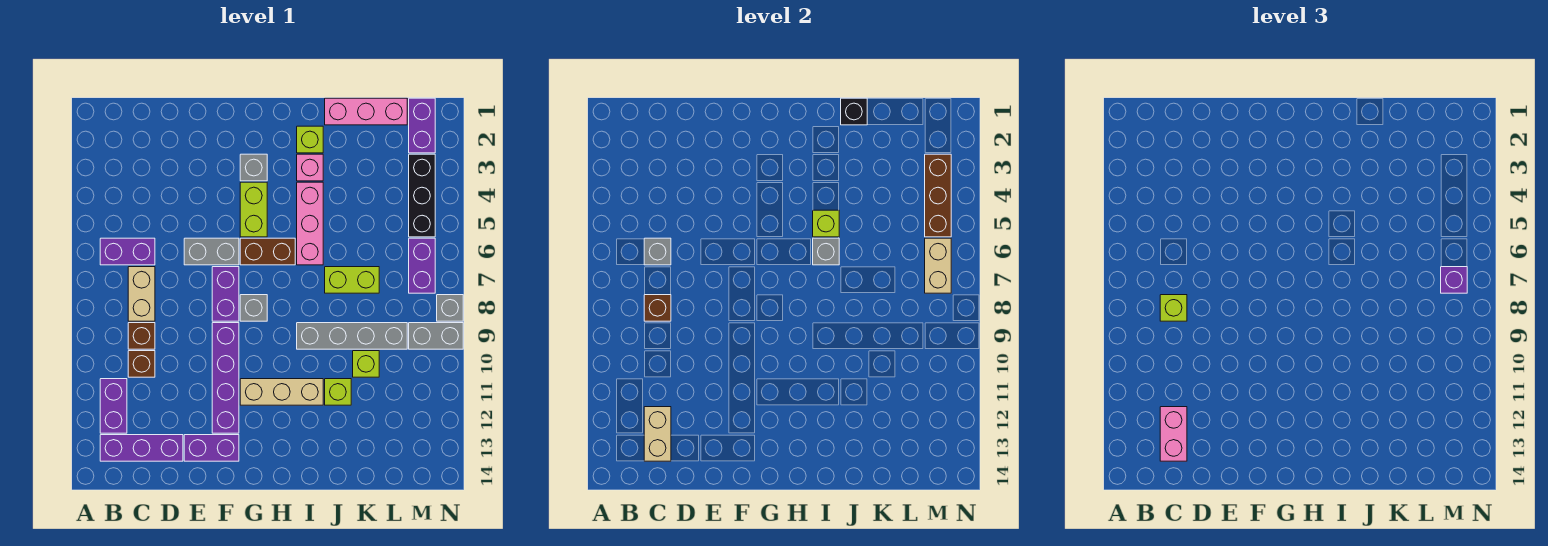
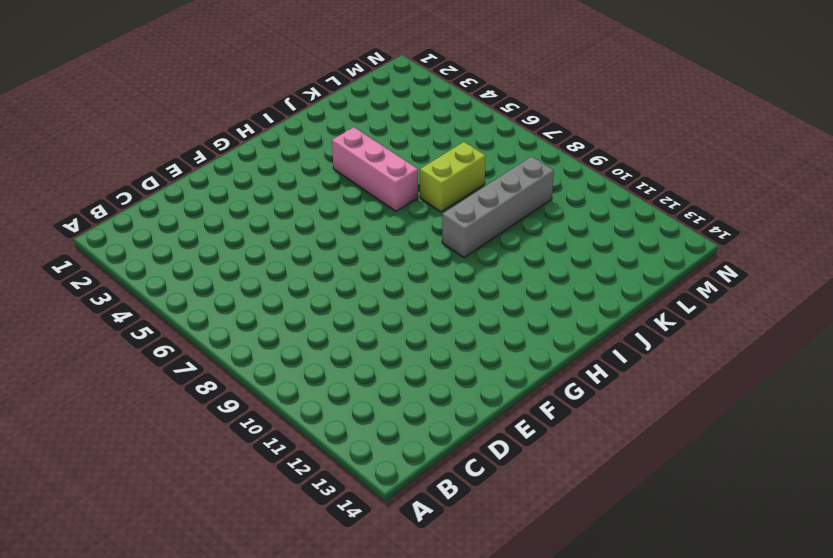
none -> purple brick B6:C6 level 1
none -> purple brick B11:B12 level 1
none -> purple brick B13:D13 level 1
none -> tan brick C7:C8 level 1

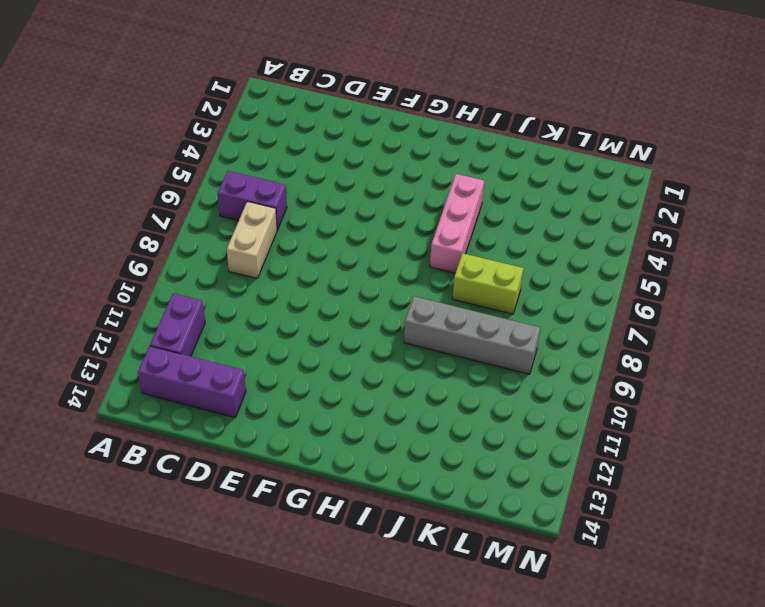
none -> brown brick C9 level 1
none -> brown brick C10 level 1
none -> grey brick E6:F6 level 1
none -> purple brick E13:F13 level 1

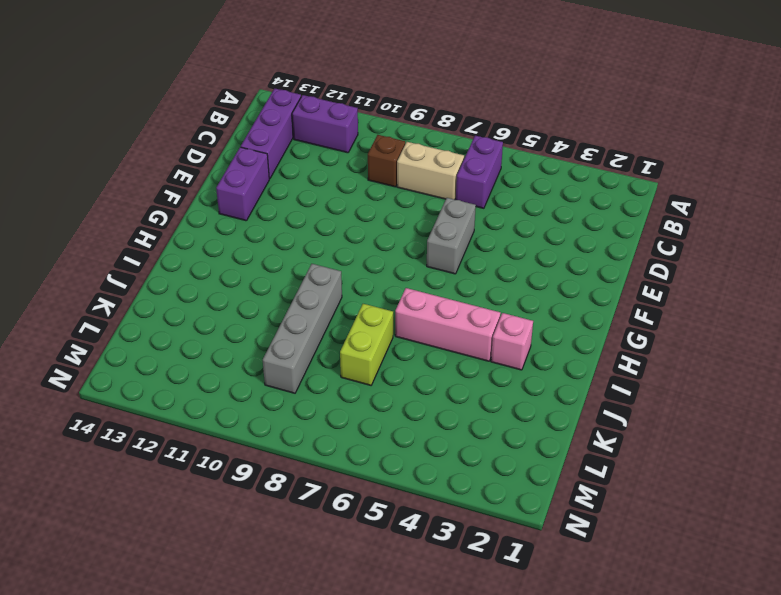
none -> brown brick C10 level 1
none -> purple brick F7:F8 level 1
none -> purple brick F9:F12 level 1
none -> grey brick G3 level 1

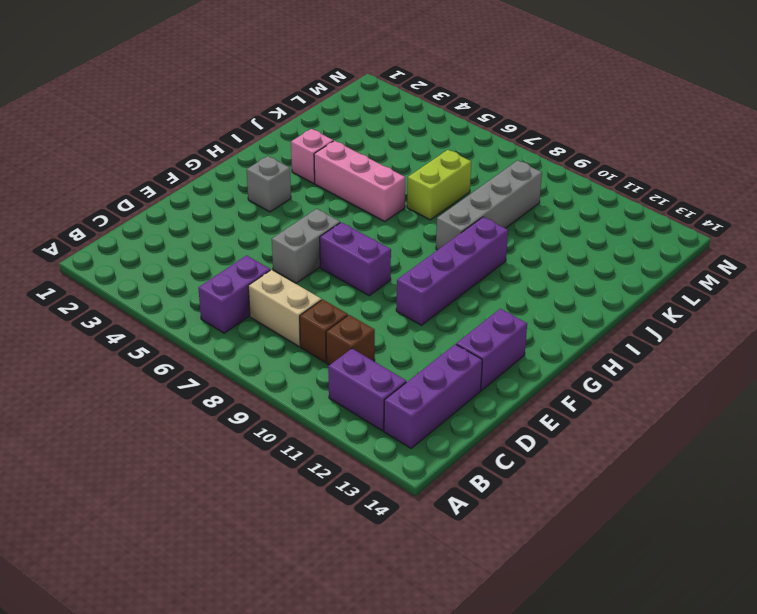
purple brick F10:I10 level 1 -> purple brick F9:F12 level 1
none -> lime brick G4:G5 level 1
none -> brown brick G6:H6 level 1
none -> grey brick G8 level 1
none -> tan brick G11:I11 level 1

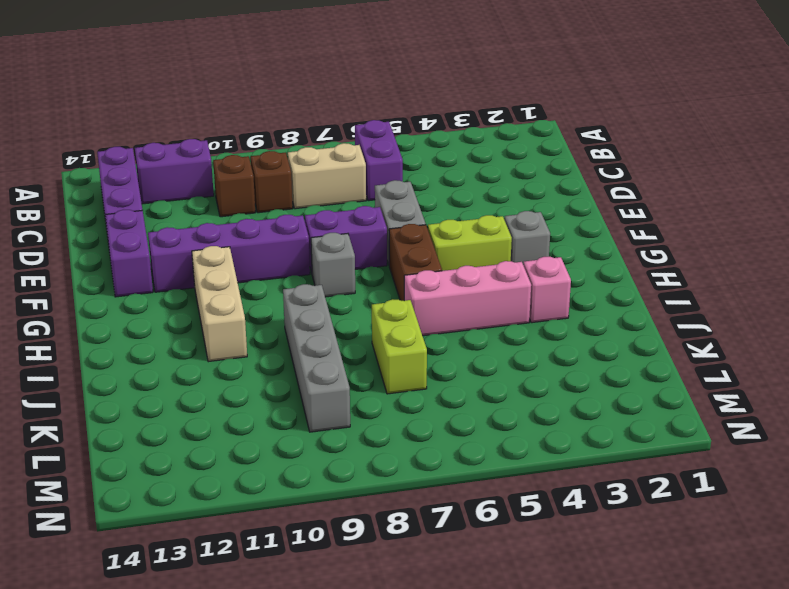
none -> lime brick I2 level 1
none -> pink brick J1:L1 level 1
none -> lime brick J11 level 1
none -> lime brick K10 level 1

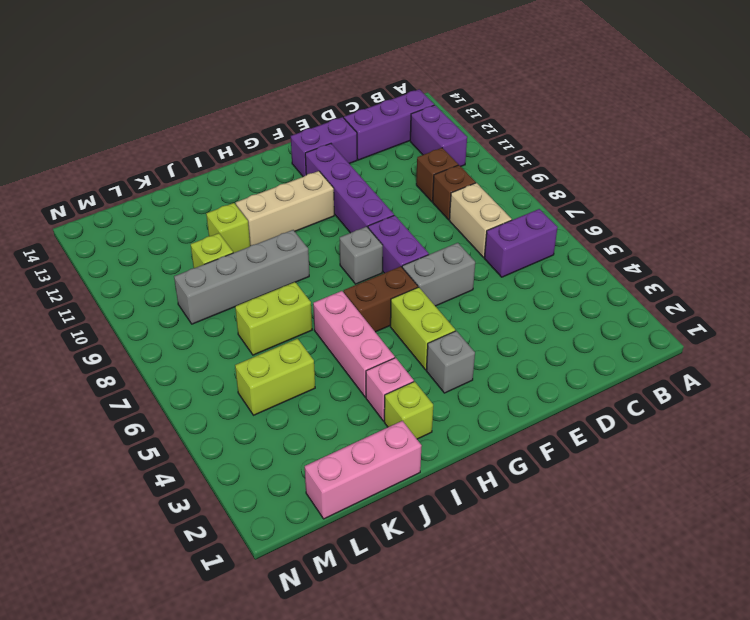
lime brick K5:L5 level 1 -> none
none -> purple brick M1:M2 level 1
none -> black brick M3:M5 level 1
none -> purple brick M6:M7 level 1
none -> grey brick M9:N9 level 1

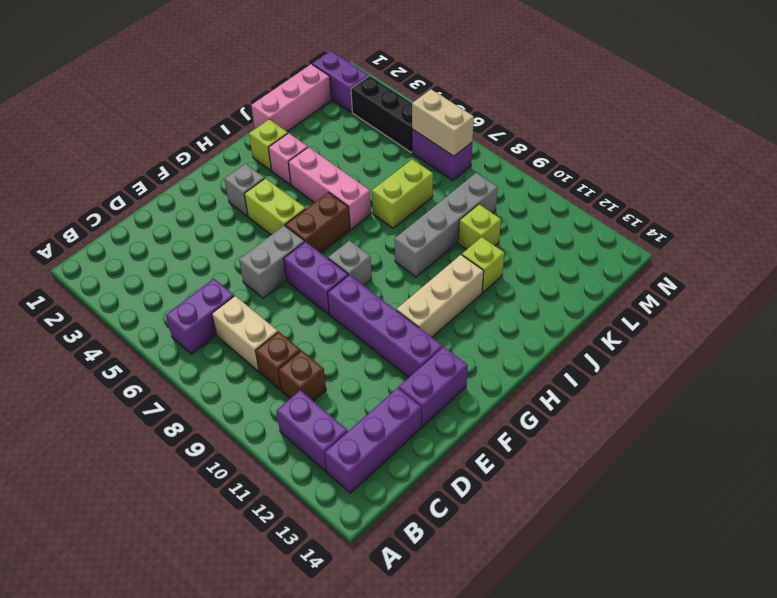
none -> grey brick M9:N9 level 1
none -> grey brick N8 level 1
none -> grey brick C6 level 2
none -> brown brick C8 level 2

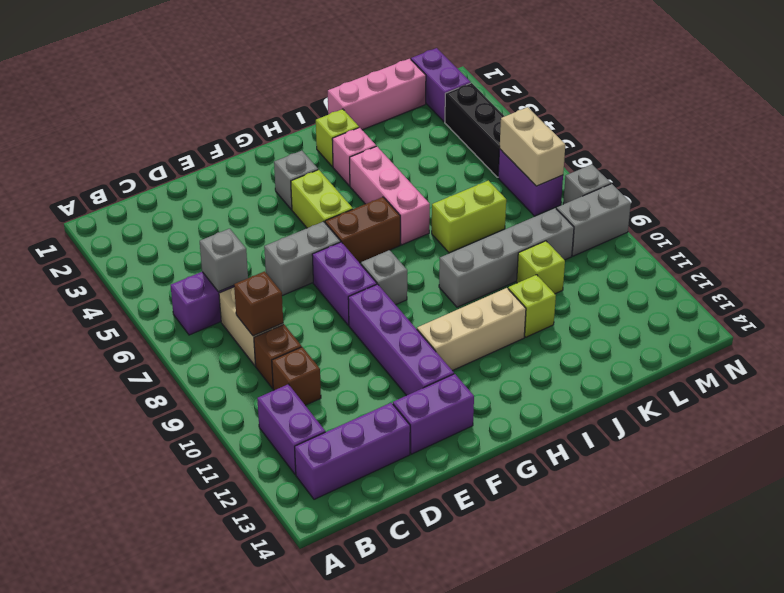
none -> tan brick C12:C13 level 2
none -> lime brick I5 level 2
none -> grey brick I6 level 2
none -> black brick J1 level 2

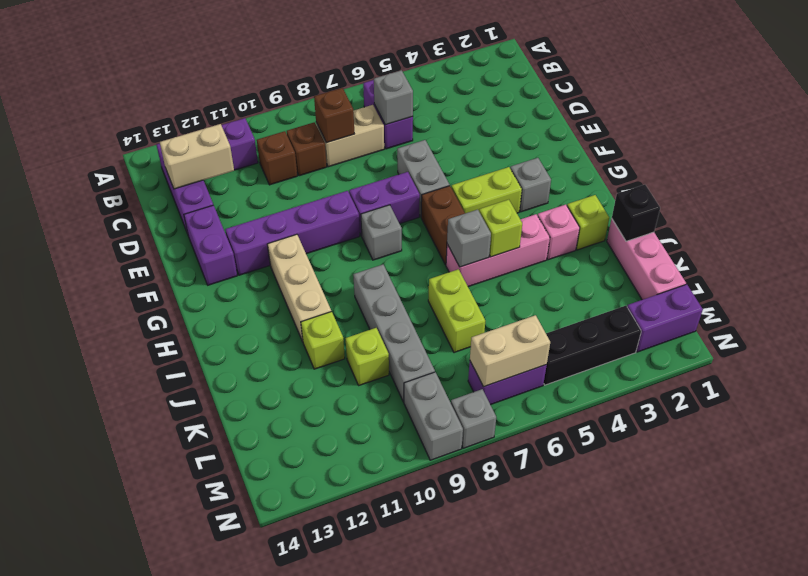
none -> brown brick M3:M5 level 2
none -> lime brick C8 level 3
none -> pink brick C12:C13 level 3
none -> purple brick M7 level 3

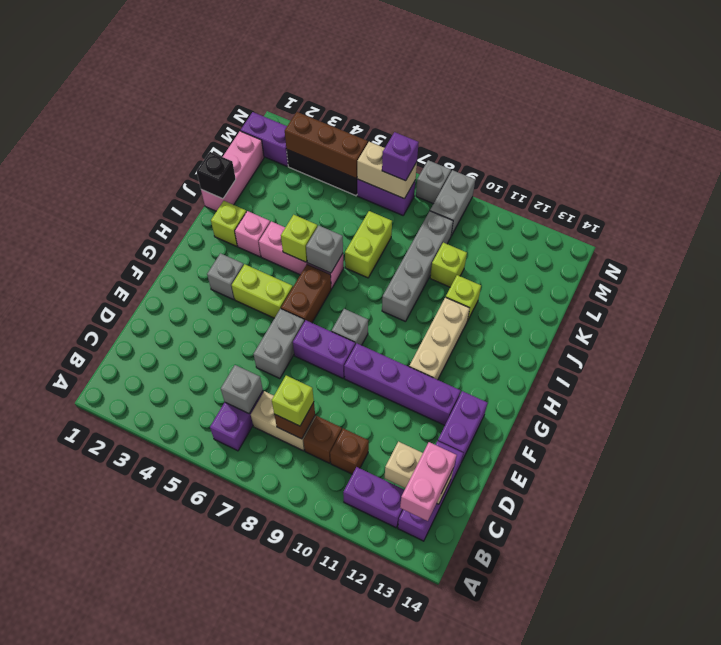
pink brick B13:C13 level 3 -> pink brick C12:C13 level 3

